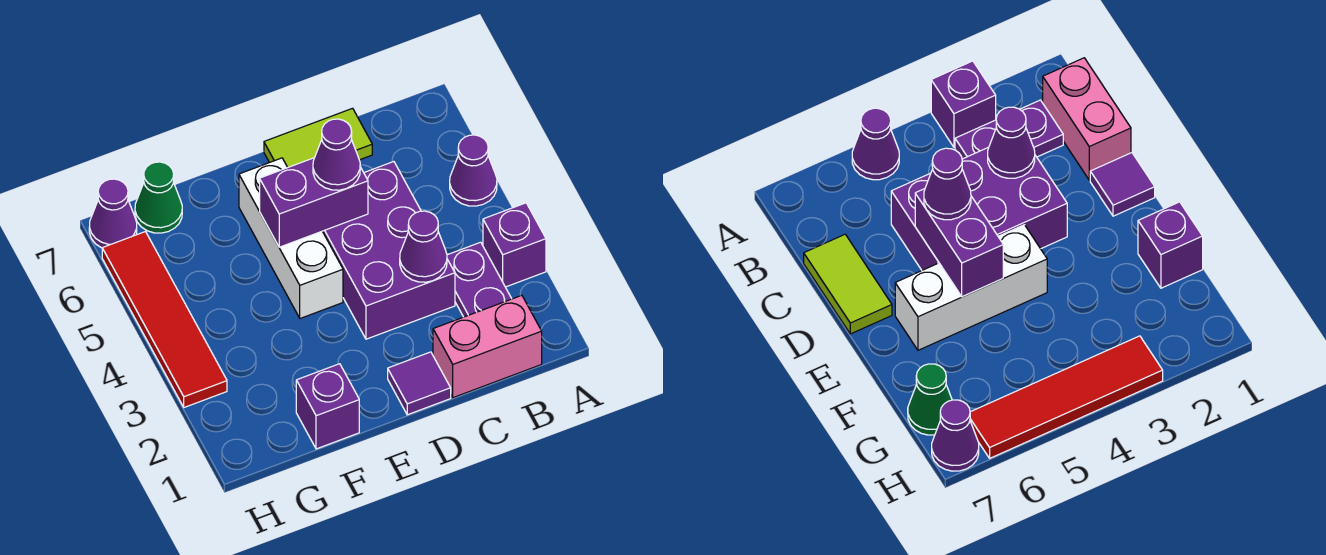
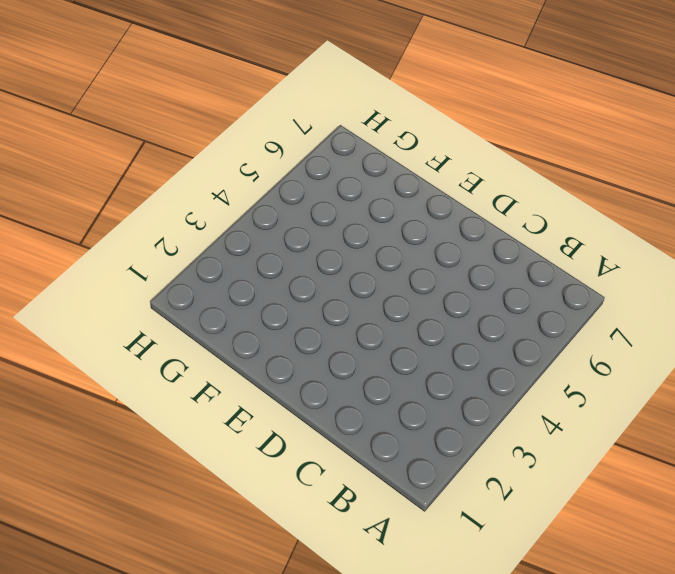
none -> purple brick A3 level 1
none -> purple cone A5 level 1
none -> pink brick B1:C1 level 1

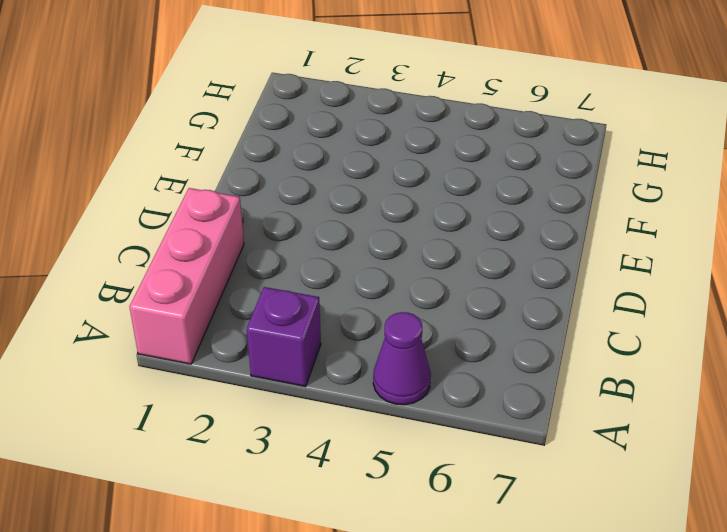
pink brick A1:C1 level 1 -> pink brick B1:C1 level 1
none -> purple plate B2:B3 level 1
none -> purple brick C3:D5 level 1
none -> lime tile C7:D7 level 1

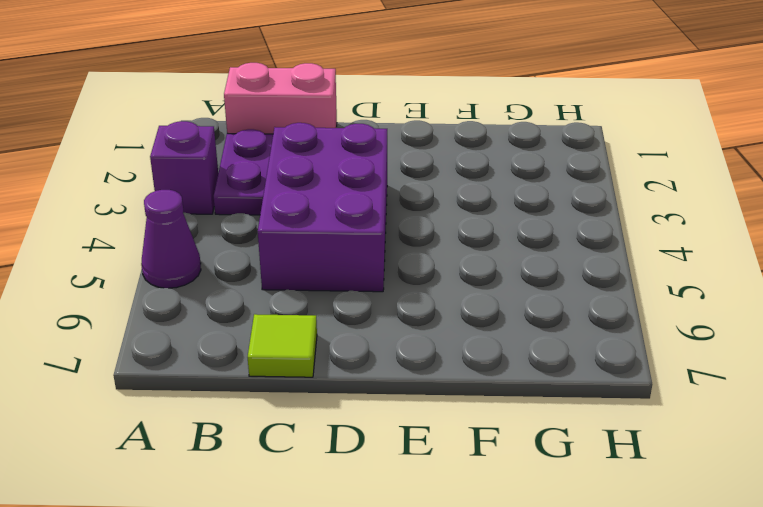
lime tile C7 level 1 -> lime tile C7:D7 level 1
none -> purple tile D1 level 1
none -> white brick E4:E6 level 1
none -> purple brick F1 level 1

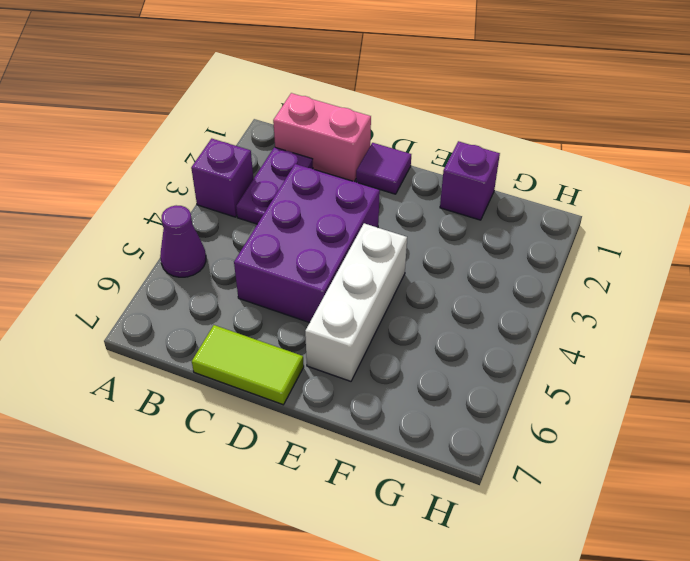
none -> green cone G7 level 1
none -> red tile H3:H6 level 1
none -> purple cone H7 level 1

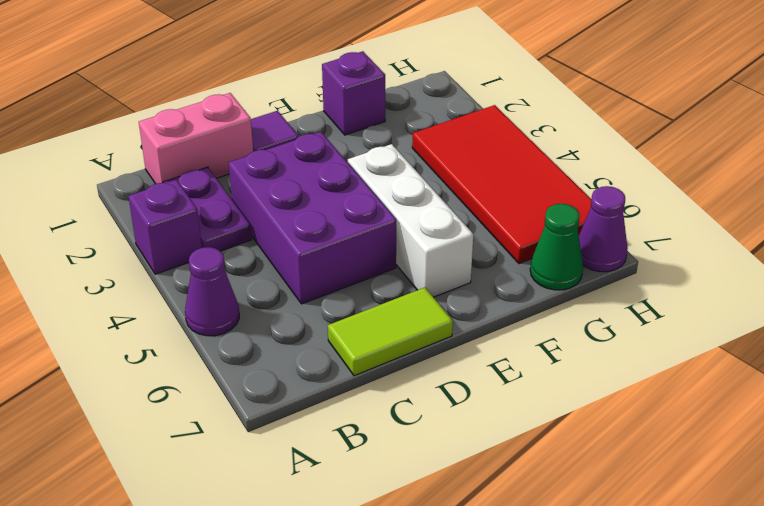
red tile G3:H6 level 1 -> red tile H3:H6 level 1
none -> purple cone C3 level 2
none -> purple brick D5:E5 level 2
none -> purple cone D5 level 3

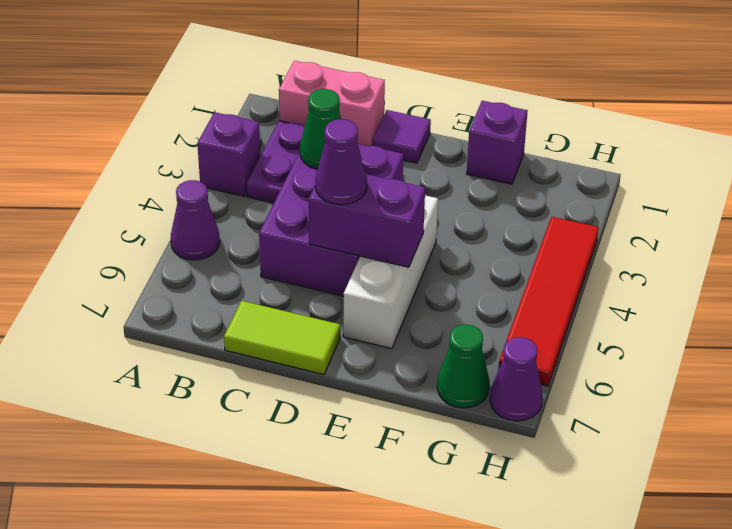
green cone C3 level 2 -> purple cone C3 level 2

